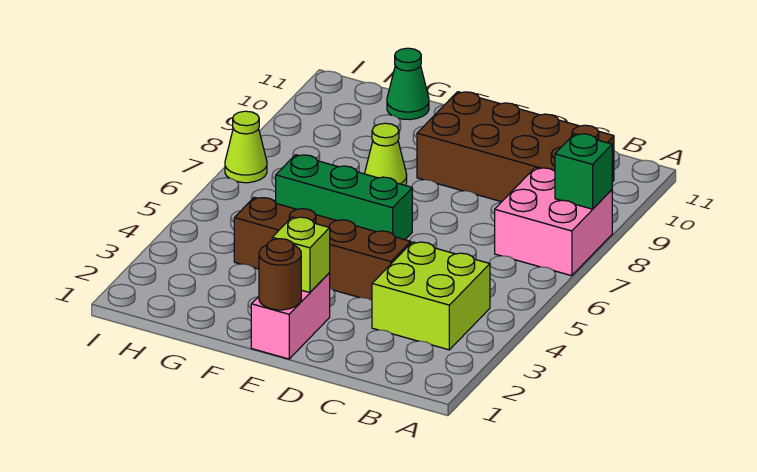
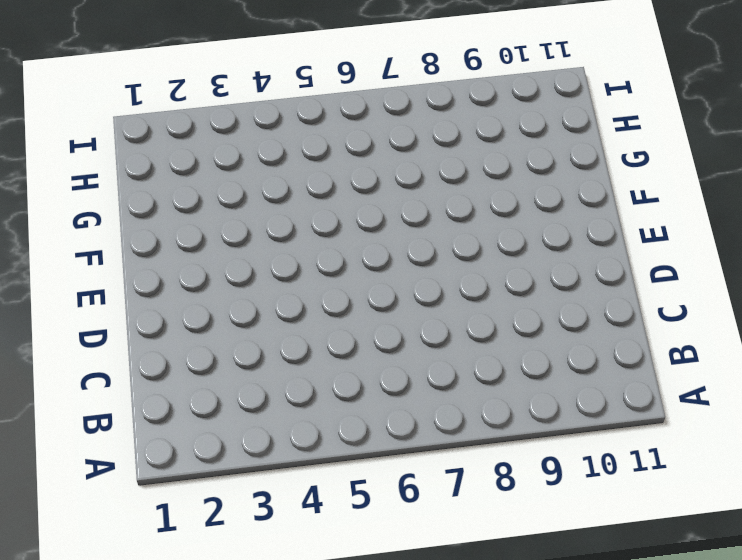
none -> pink brick A7:B8 level 1
none -> lime brick B3:C4 level 1
none -> brown brick B9:E10 level 1

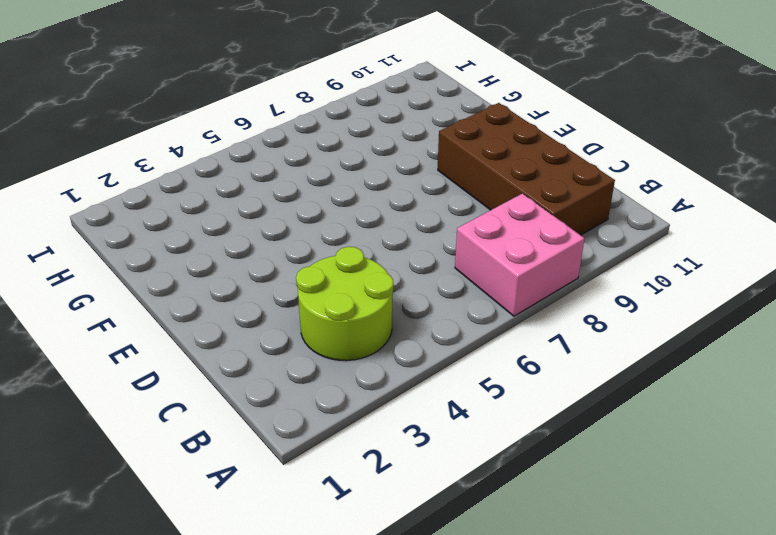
lime round brick B3:C4 level 1 -> lime brick B3:C4 level 1
none -> brown brick D4:G4 level 1
none -> pink brick E1:E2 level 1
none -> green brick E6:G6 level 1

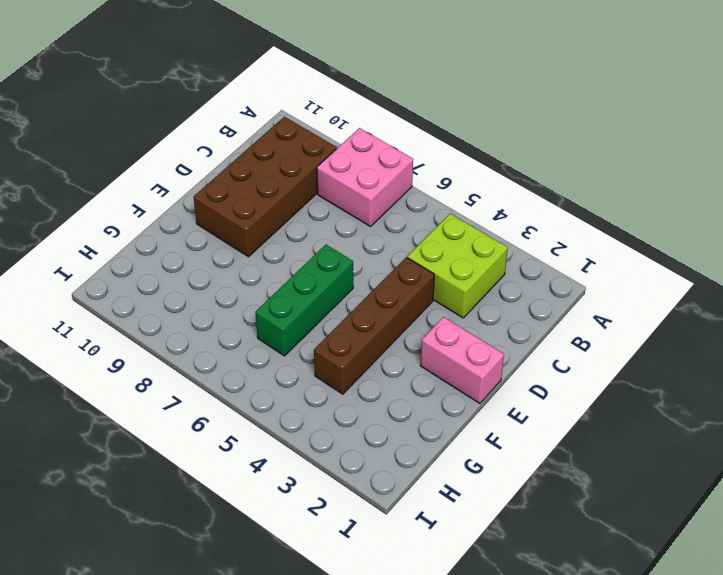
none -> lime cone F8 level 1
none -> green cone G11 level 1
none -> lime cone I7 level 1

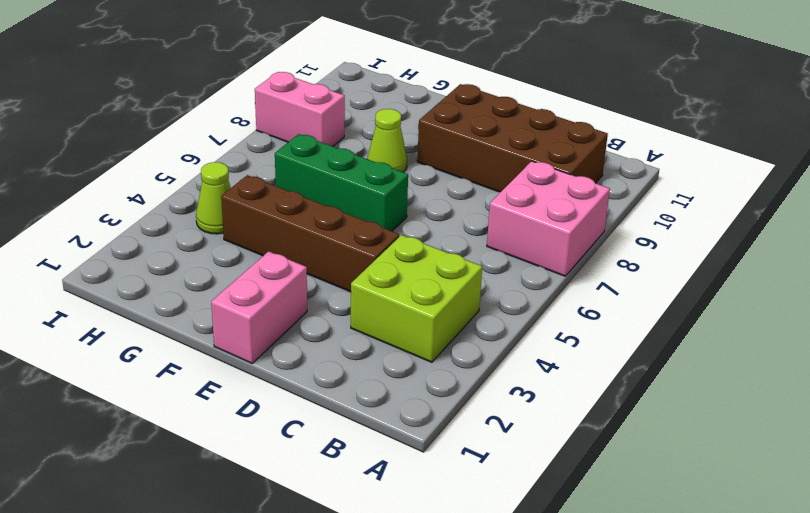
lime cone H4 level 1 -> lime cone I7 level 1
pink brick H8:I8 level 1 -> none
none -> green cone G11 level 1
none -> green brick A8 level 2
none -> brown round brick E1 level 2

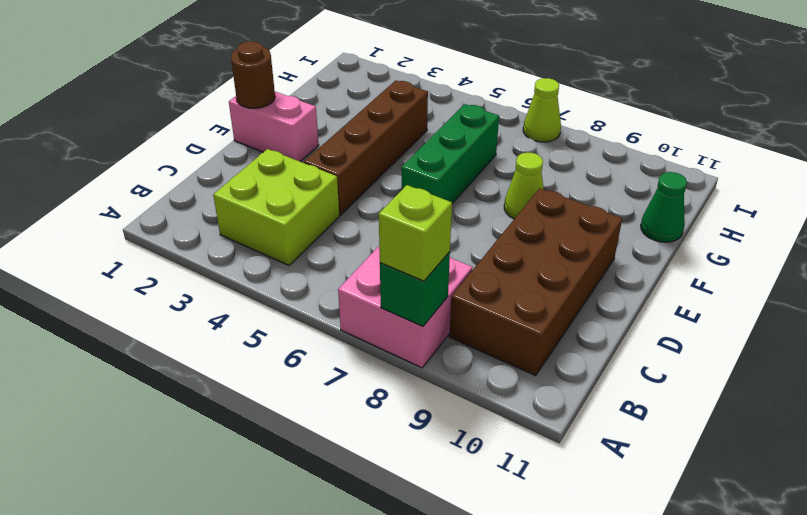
lime brick A8 level 3 -> lime brick E2 level 2

